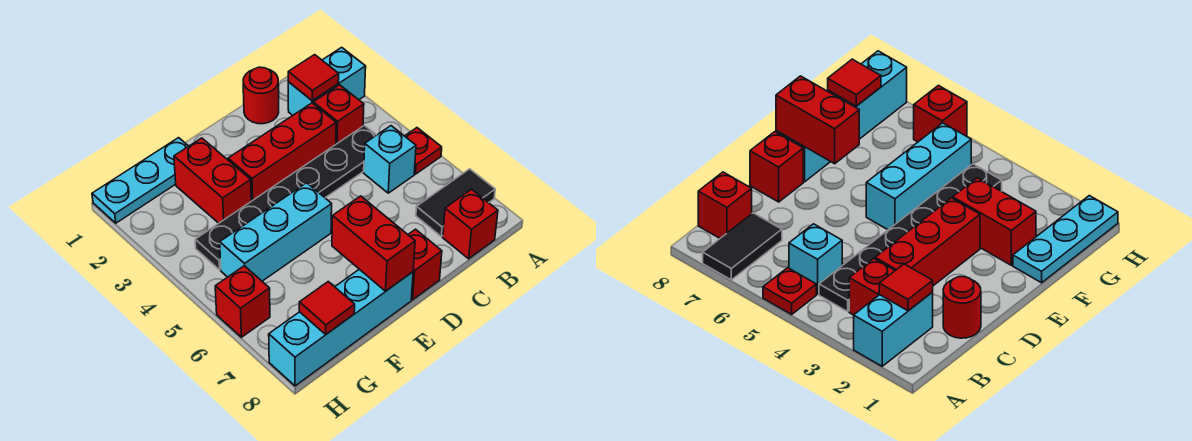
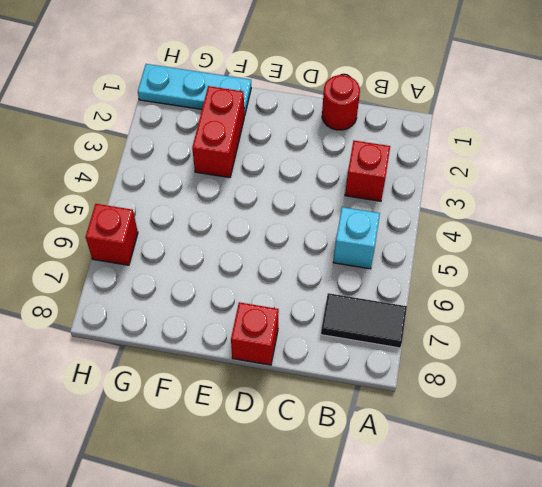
none -> cyan brick A2:B2 level 1
none -> red plate A5 level 1
none -> black plate B4:G4 level 1

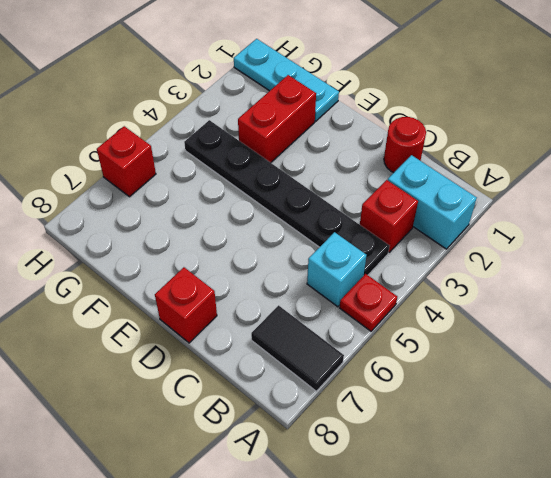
none -> red brick B8 level 1
none -> red brick C3:E3 level 1
none -> cyan brick E5:G5 level 1

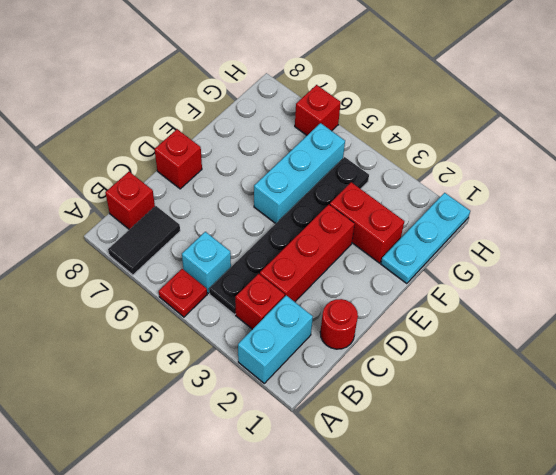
none -> cyan brick E8:H8 level 1
none -> red tile B2 level 2
none -> red brick E7:E8 level 2

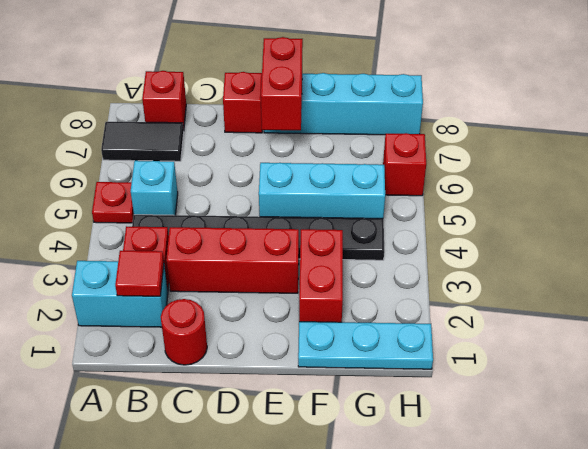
none -> red tile G8 level 2

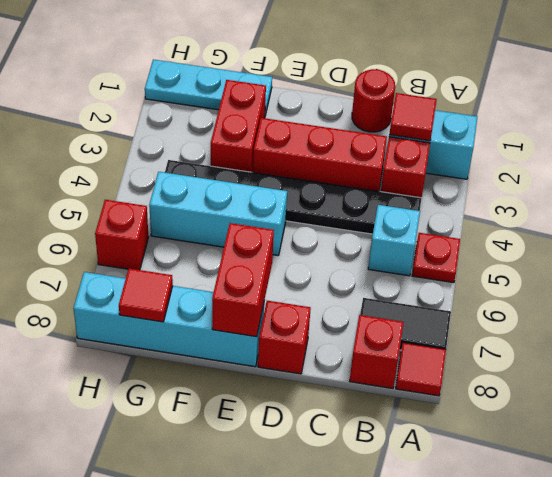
red tile A8 level 1 -> none

